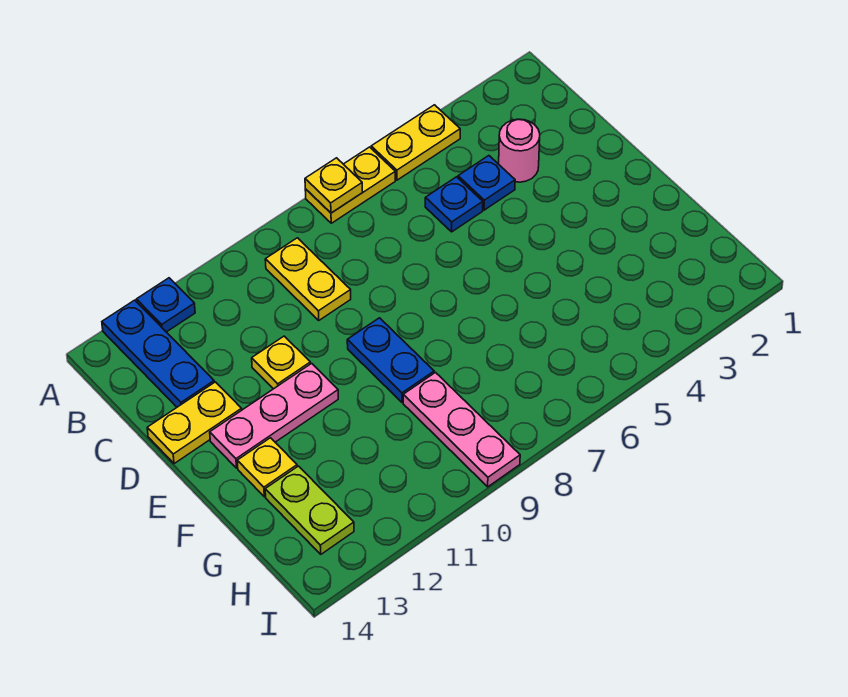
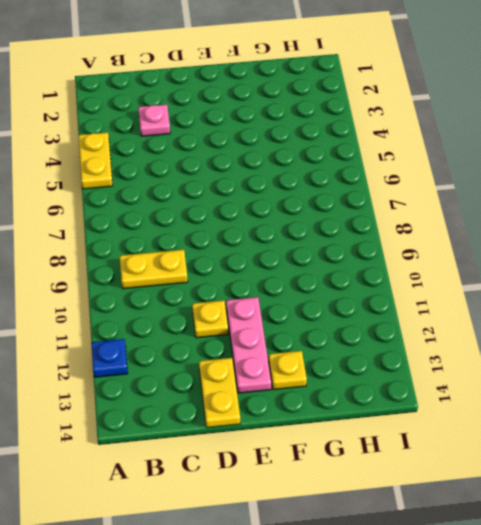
pink plate C3 level 1 -> pink round brick C3 level 1
none -> yellow plate A6:A7 level 1
none -> blue plate A13:C13 level 1
none -> blue plate C4 level 1

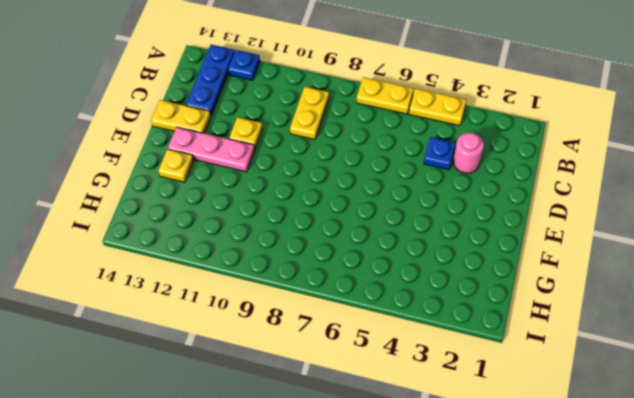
none -> blue plate C5 level 1
none -> blue plate E9:F9 level 1
none -> pink plate G9:I9 level 1

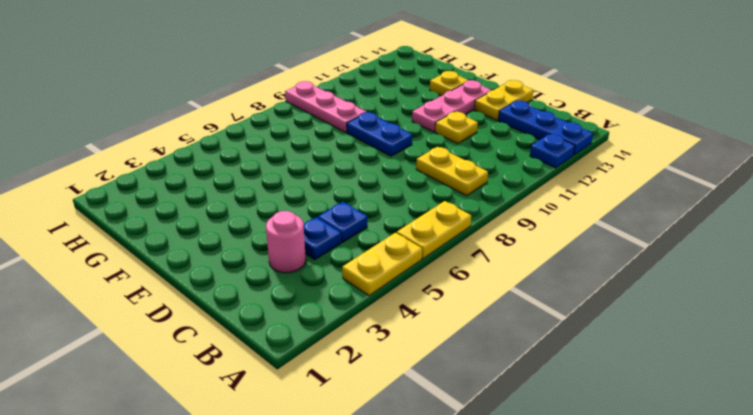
none -> lime plate G13:H13 level 1
none -> yellow plate A7 level 2

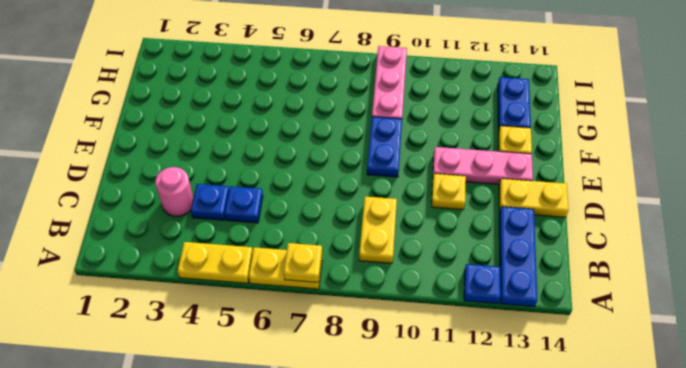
blue plate G13:H13 level 1 -> lime plate G13:H13 level 1

